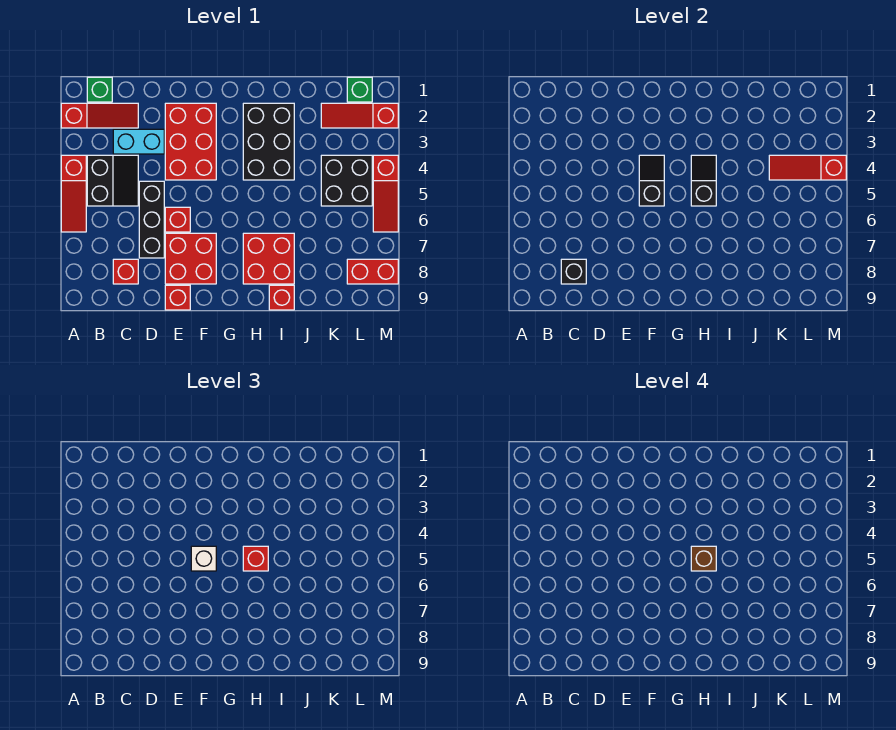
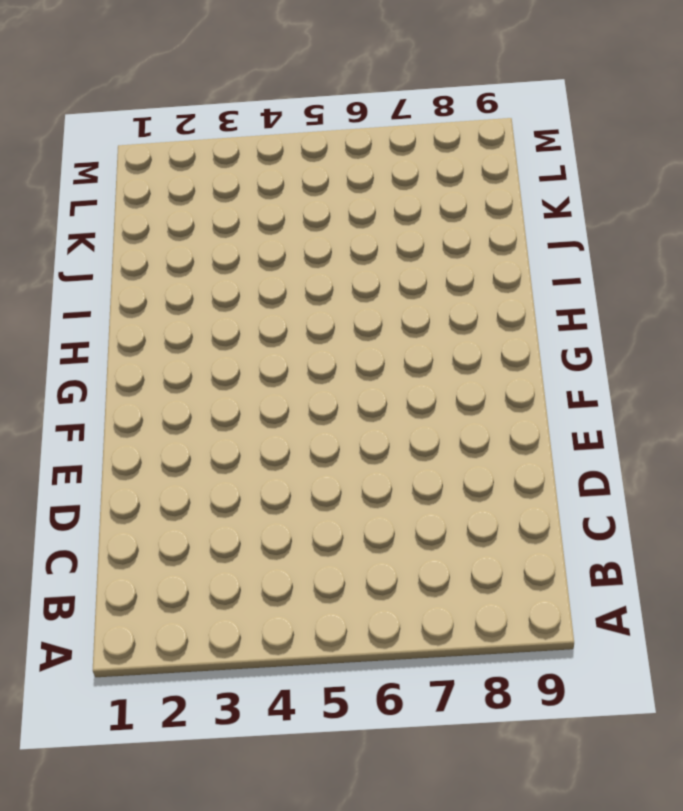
none -> red slope A2:C2 level 1 top A
none -> red slope A4:A6 level 1 top 4
none -> green brick B1 level 1

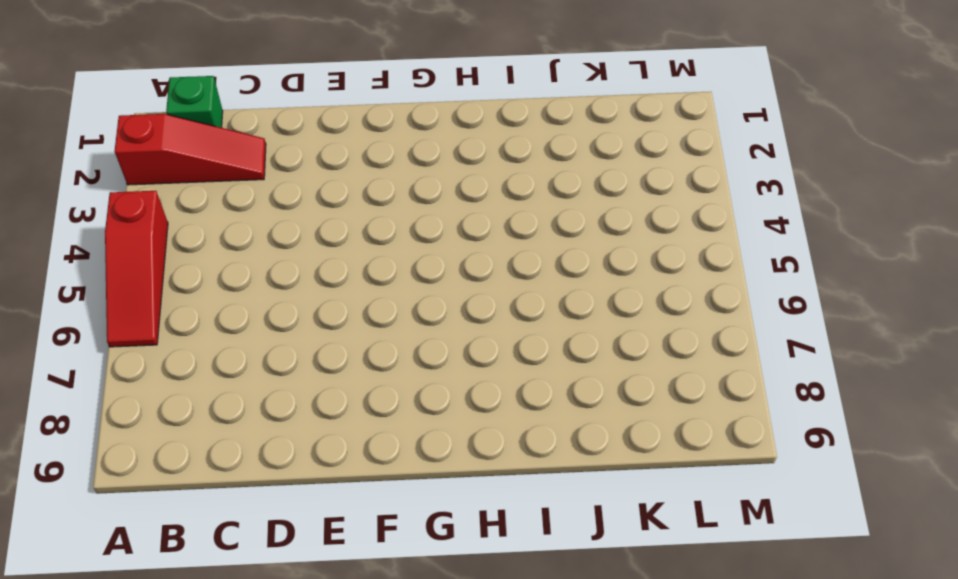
none -> black slope B4:C5 level 1 top B
none -> cyan brick C3:D3 level 1
none -> red brick C8 level 1

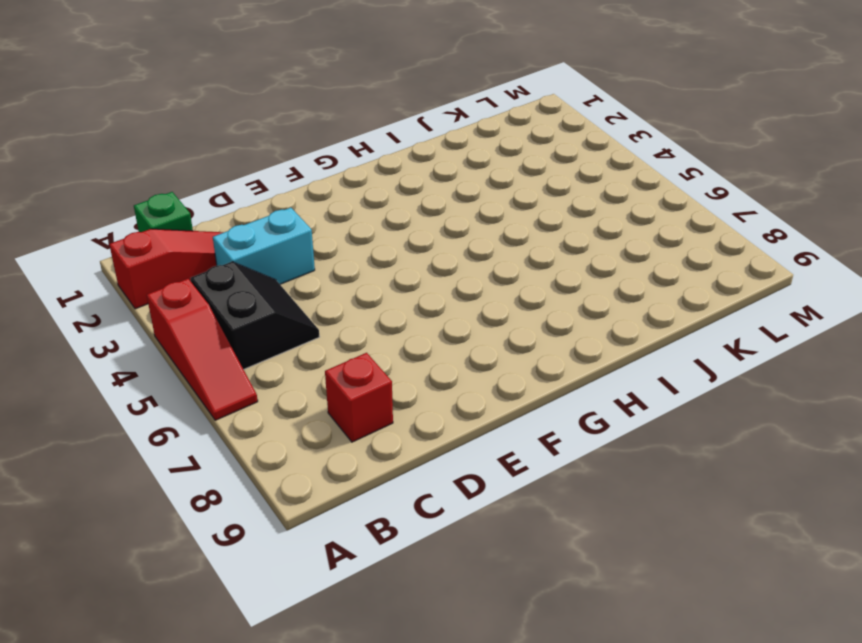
none -> black brick D5:D7 level 1
none -> red brick E2:F4 level 1
none -> red brick E6 level 1

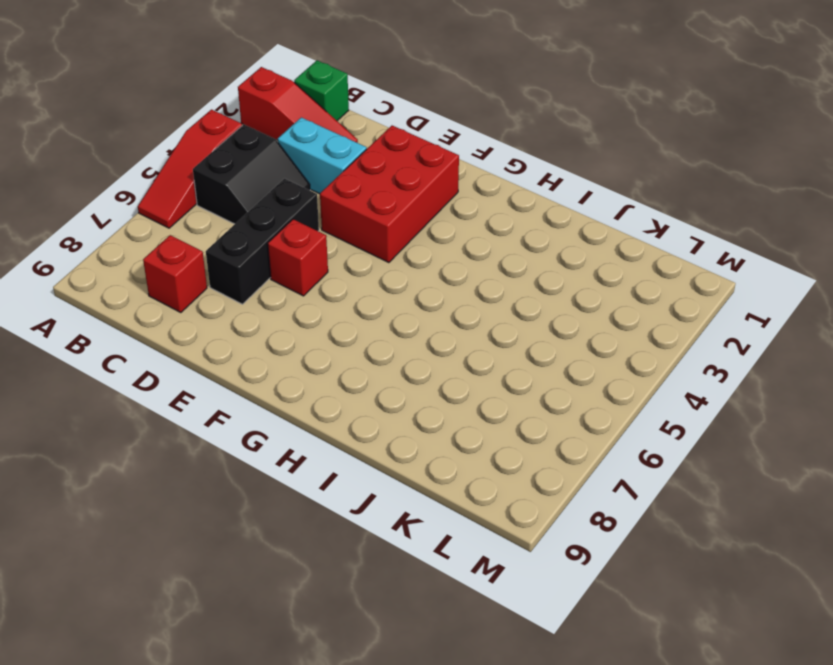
none -> red brick E7:F8 level 1
none -> red brick E9 level 1
none -> black brick H2:I4 level 1

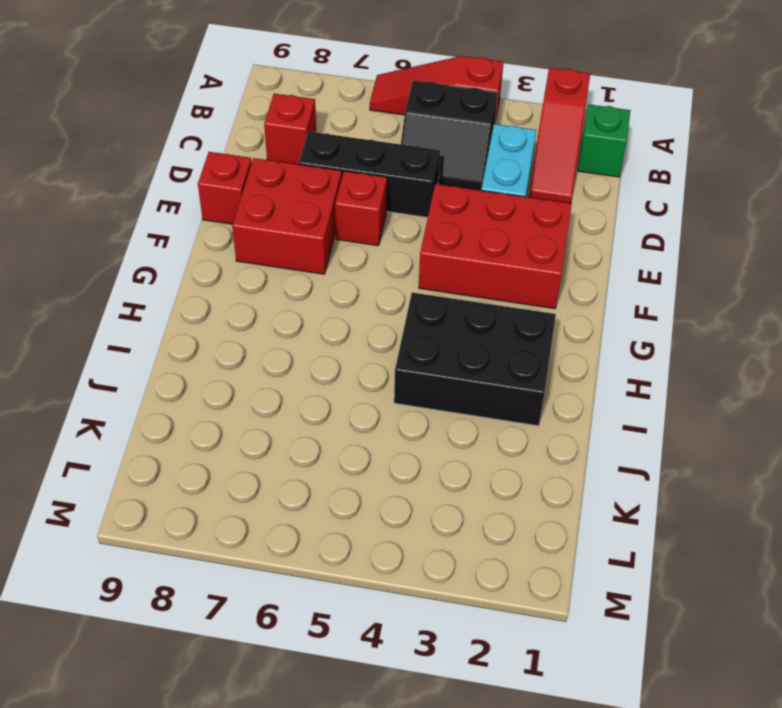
none -> red brick H7:I8 level 1
none -> red brick I9 level 1
none -> red slope K2:M2 level 1 top M

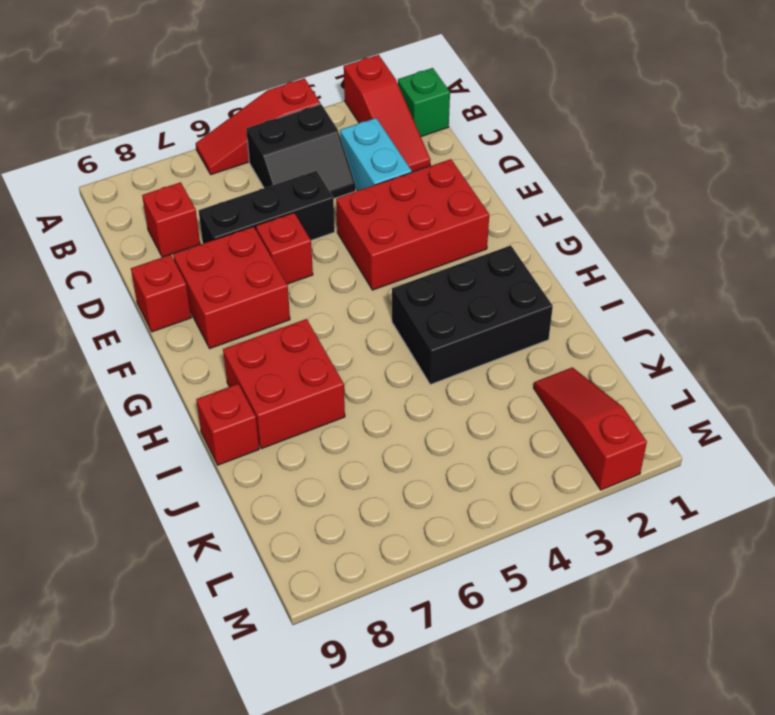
none -> black brick K4:L5 level 1
none -> green brick L1 level 1
none -> red brick L8:M8 level 1

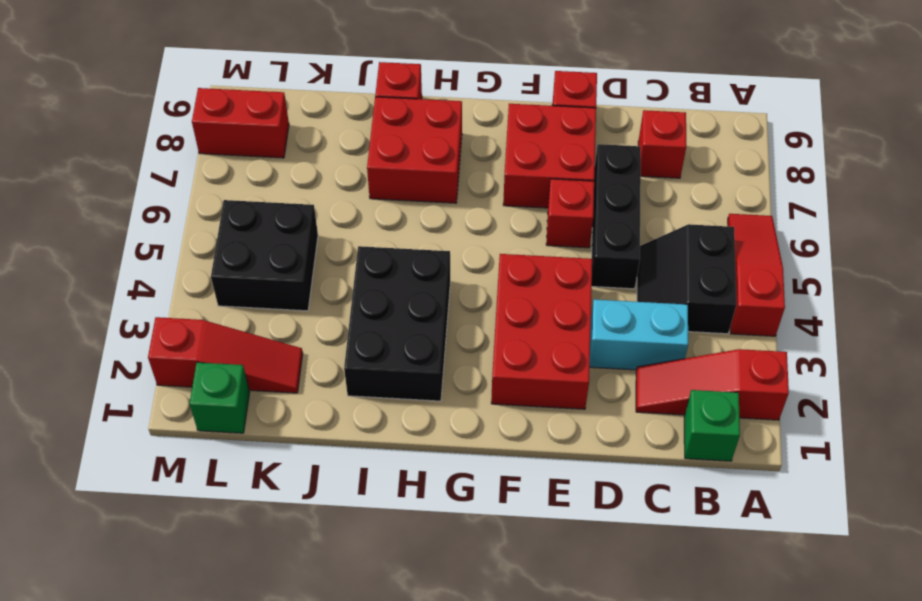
none -> red slope M4:M6 level 1 top 4
none -> black brick C8 level 2
none -> black slope F4:F5 level 2 top 5

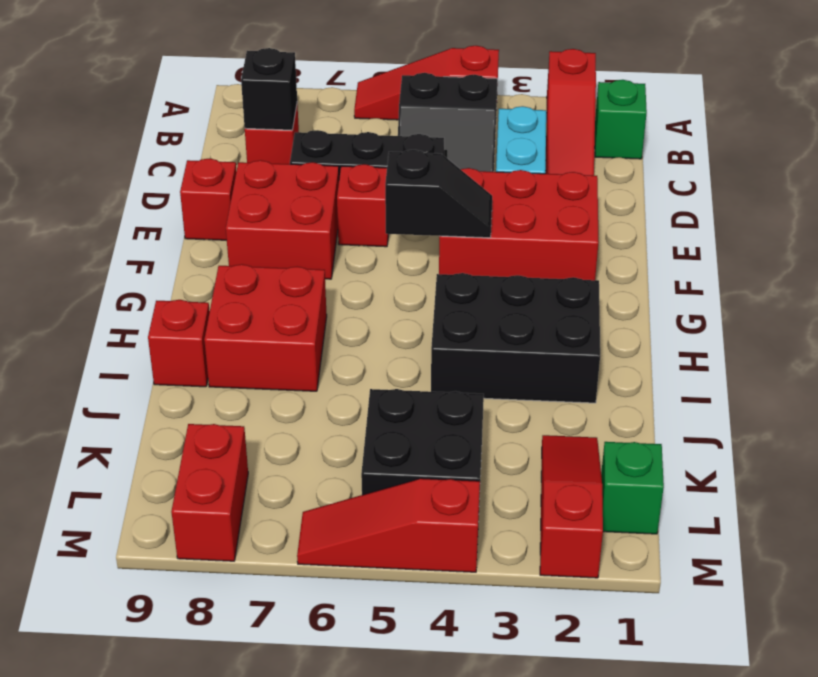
none -> black slope H4:H5 level 2 top 5
none -> red slope K4:M4 level 2 top M
none -> white brick F5 level 3

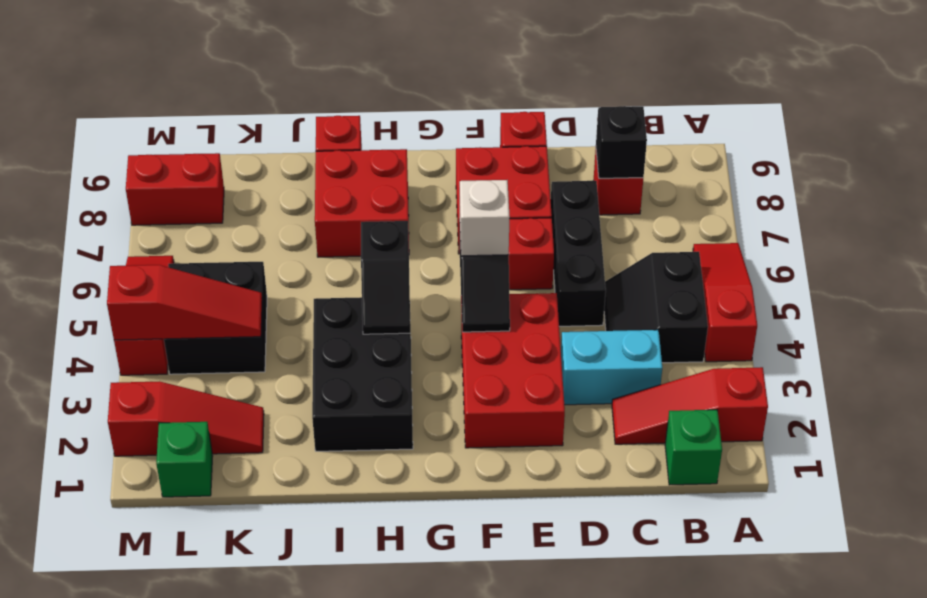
none -> red brick H5 level 3
none -> brown brick H5 level 4

